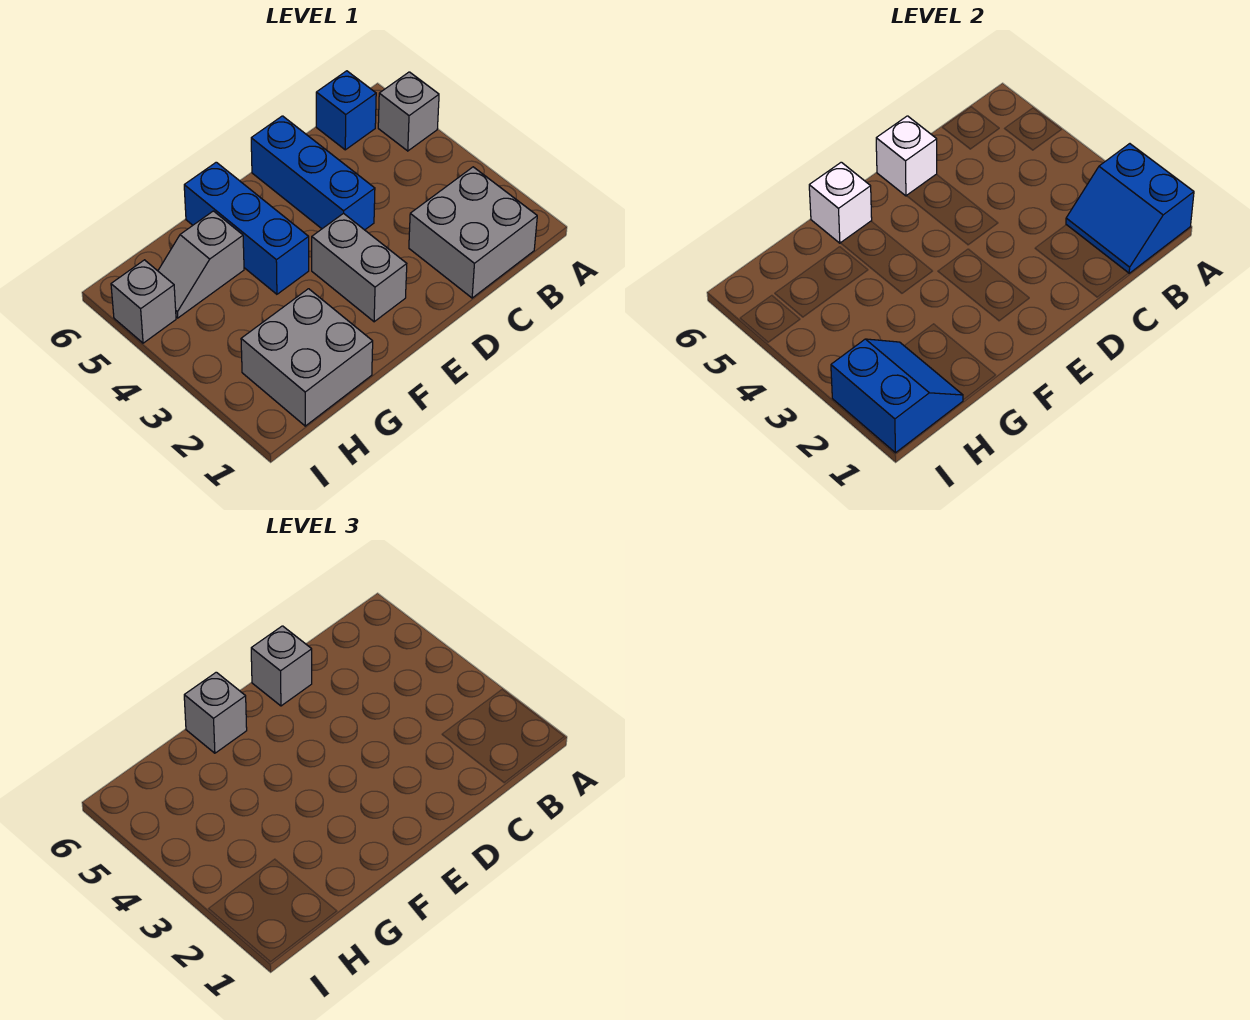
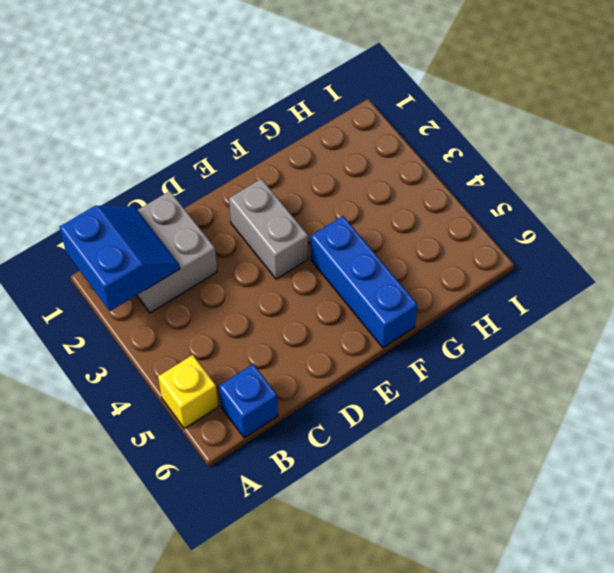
yellow brick A5 level 1 -> grey brick A5 level 1
none -> blue brick D4:D6 level 1
none -> grey brick G1:H2 level 1
none -> grey slope G5:H5 level 1 top G

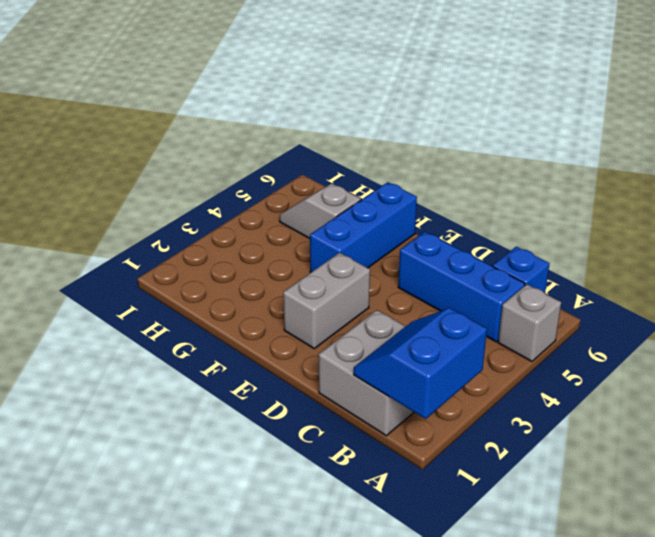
blue brick B5:D5 level 1 -> blue brick D4:D6 level 1
none -> grey brick G1:H2 level 1
none -> grey brick I5 level 1
none -> white brick D6 level 2

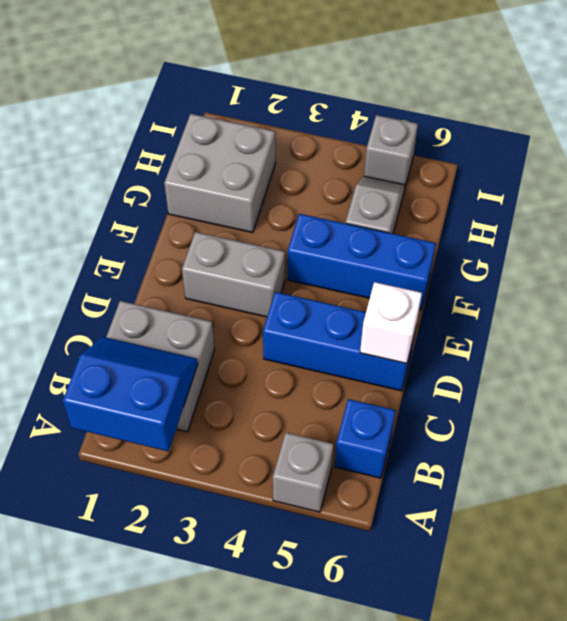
none -> white brick F6 level 2
none -> blue slope H1:I2 level 2 top I
none -> grey brick D6 level 3

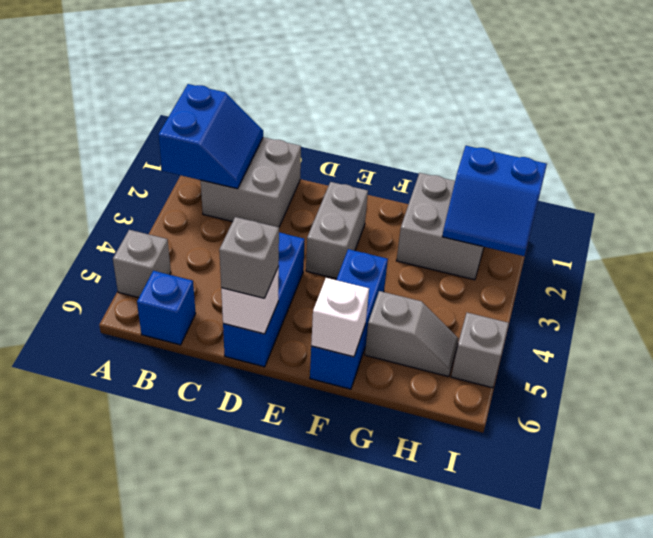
blue slope H1:I2 level 2 top 1 -> blue slope H1:I2 level 2 top I
none -> grey brick F6 level 3

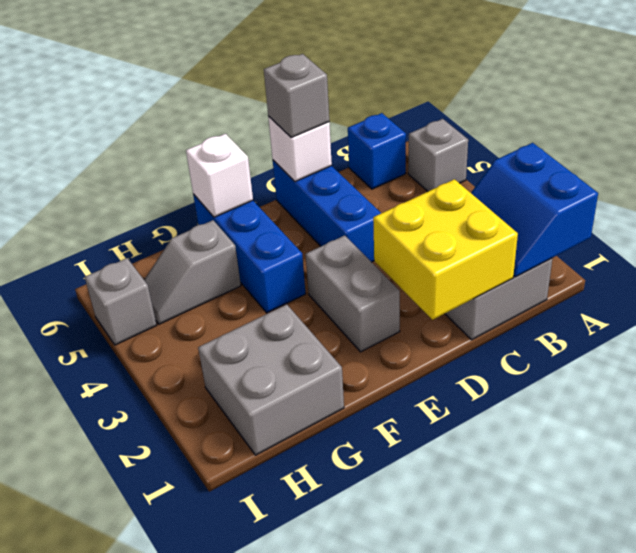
yellow brick C1:D2 level 2 -> none
none -> blue slope H1:I2 level 2 top I
none -> grey brick F6 level 3

